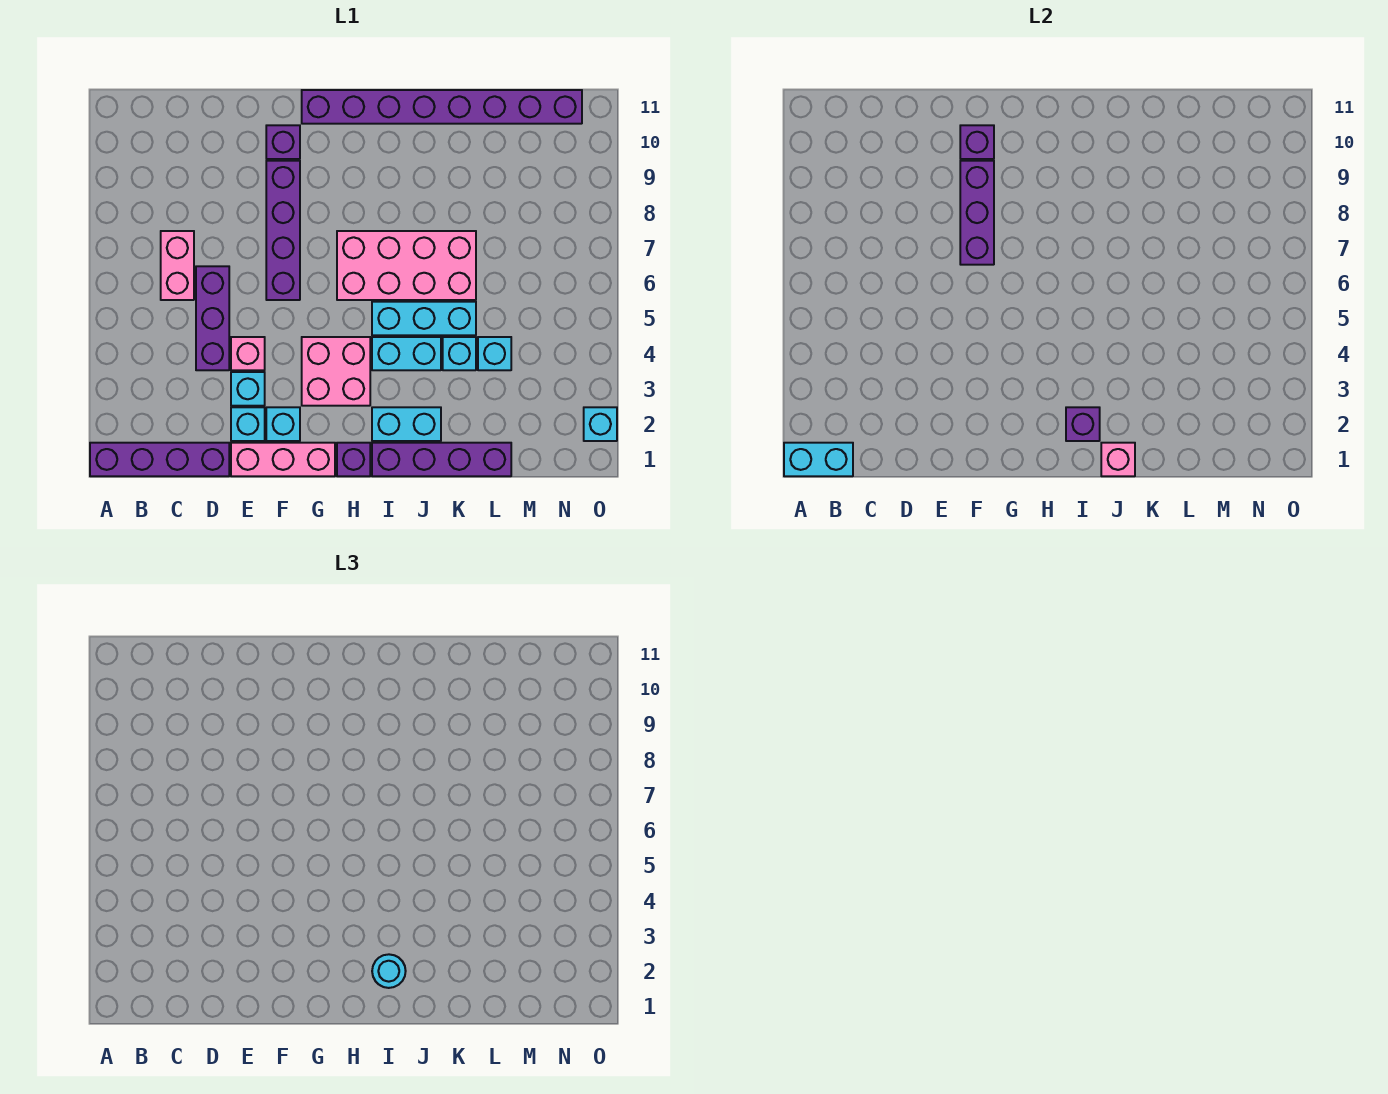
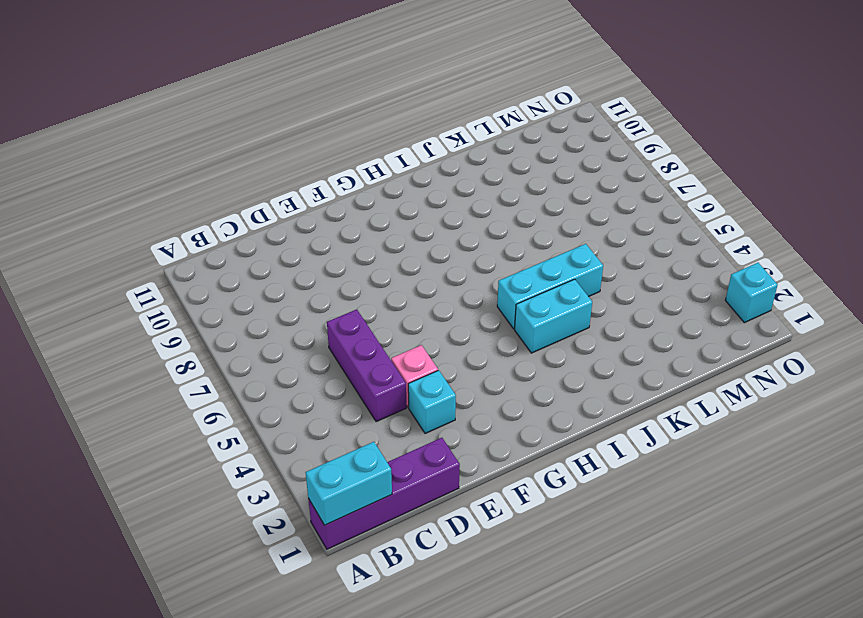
none -> pink brick C6:C7 level 1
none -> pink brick E1:G1 level 1
none -> cyan brick E2 level 1

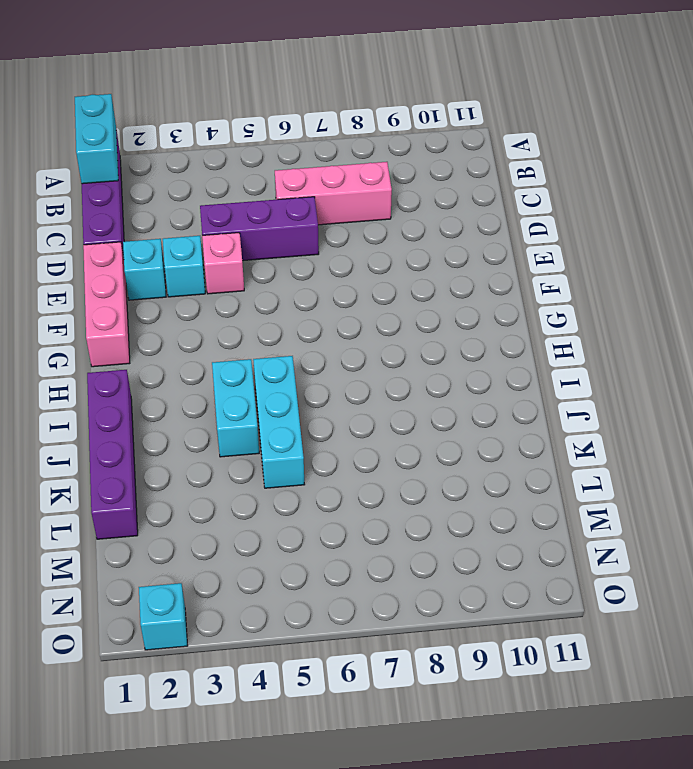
pink brick C6:C8 level 1 -> pink brick C6:C7 level 1
none -> cyan brick F2 level 1
none -> purple brick F6:F9 level 1
none -> purple brick F10 level 1

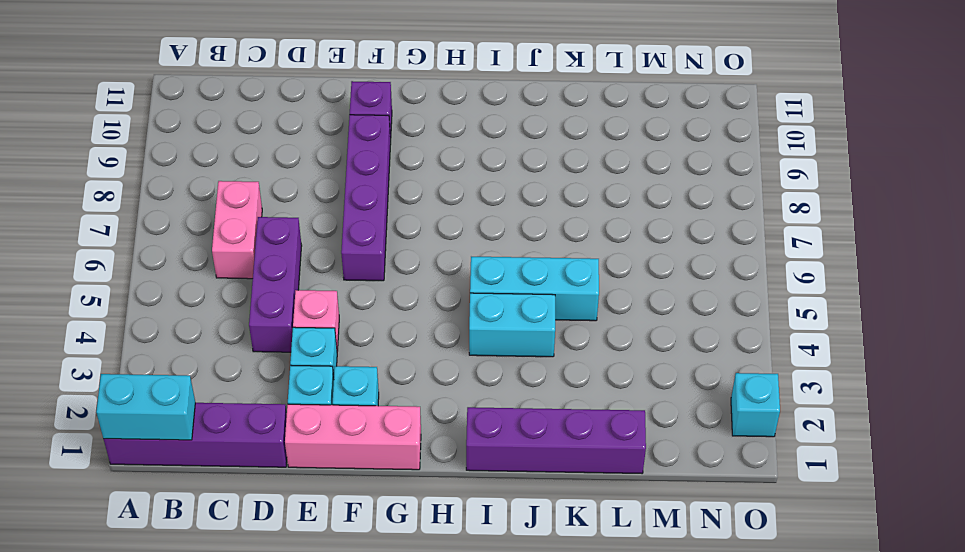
none -> pink brick G3:H4 level 1
none -> purple brick G11:N11 level 1
none -> purple brick H1 level 1

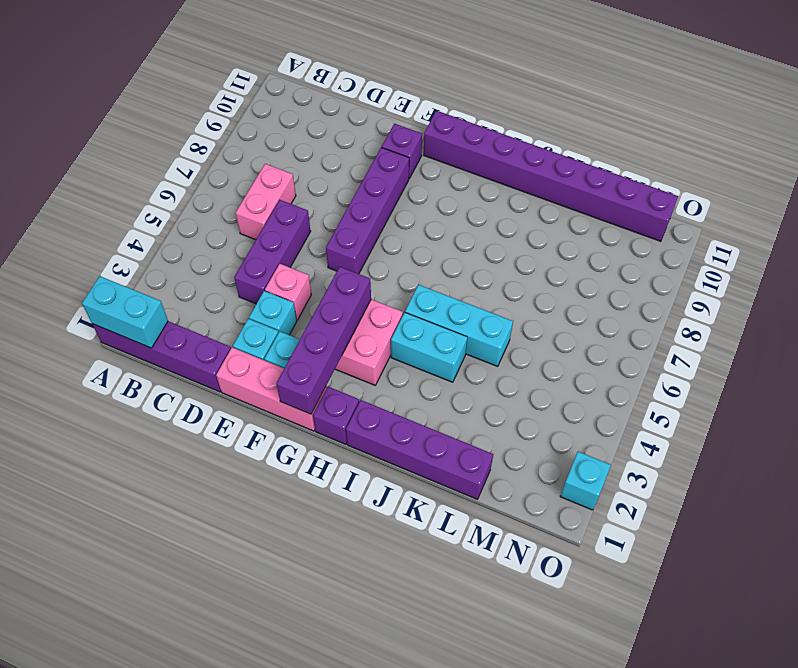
purple brick G1:G4 level 2 -> none
none -> pink brick H6:K7 level 1
none -> cyan brick I2:J2 level 1
none -> cyan brick K4 level 1

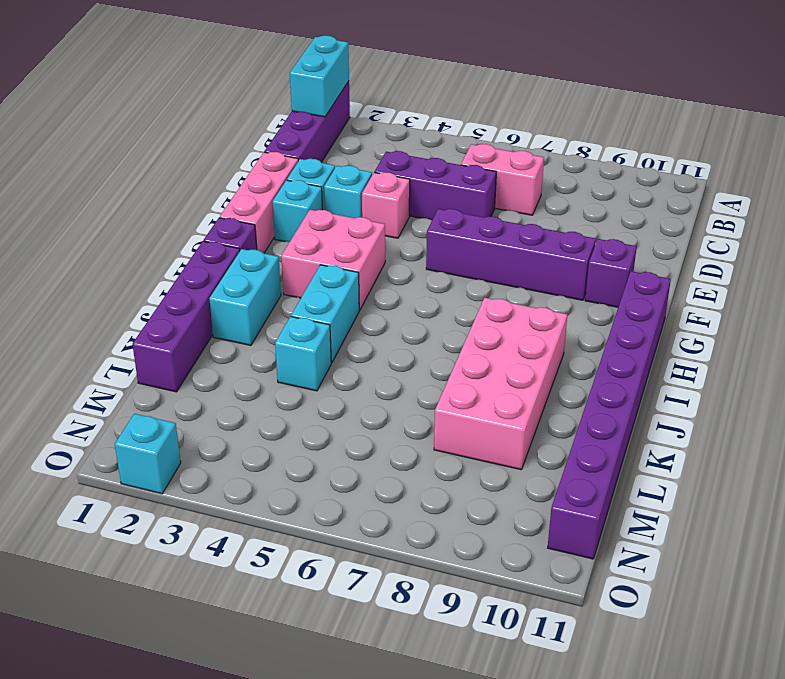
pink brick I8:L9 level 1 -> pink brick H6:K7 level 1
none -> cyan brick I5:K5 level 1
none -> cyan brick L4 level 1
none -> purple brick F7:F9 level 2

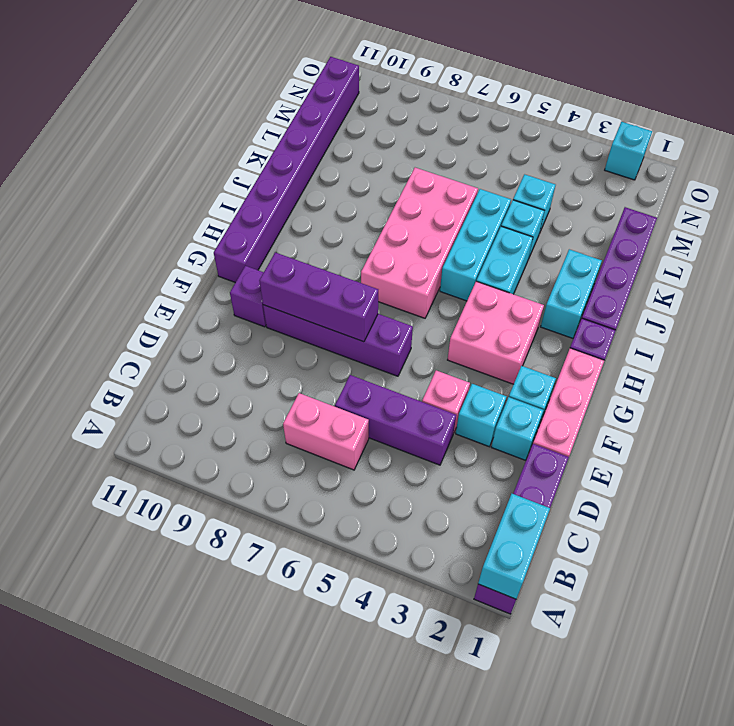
none -> purple brick F10 level 2
none -> purple brick I2 level 2
none -> pink brick J1 level 2

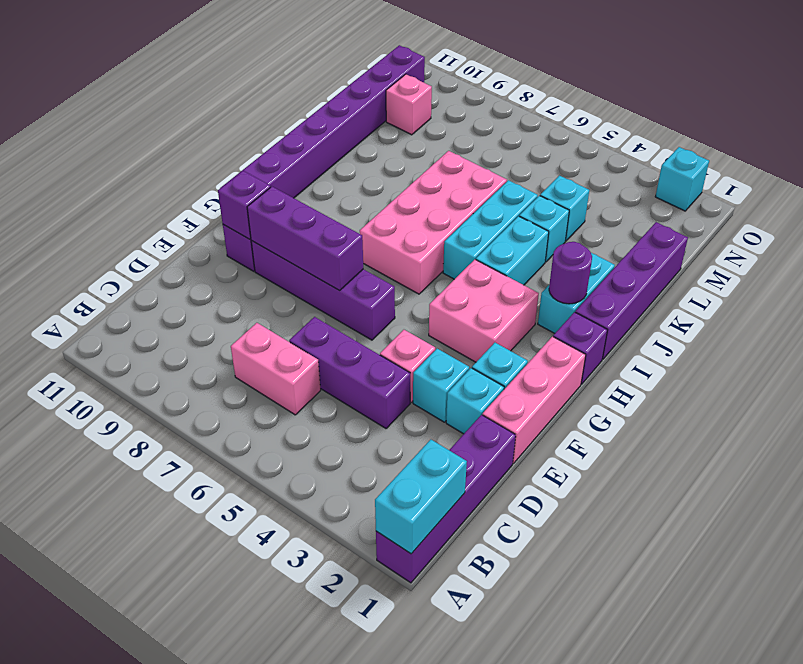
purple round brick I2 level 2 -> purple brick I2 level 2
pink brick M10 level 1 -> pink brick J1 level 2
none -> cyan round brick I2 level 3

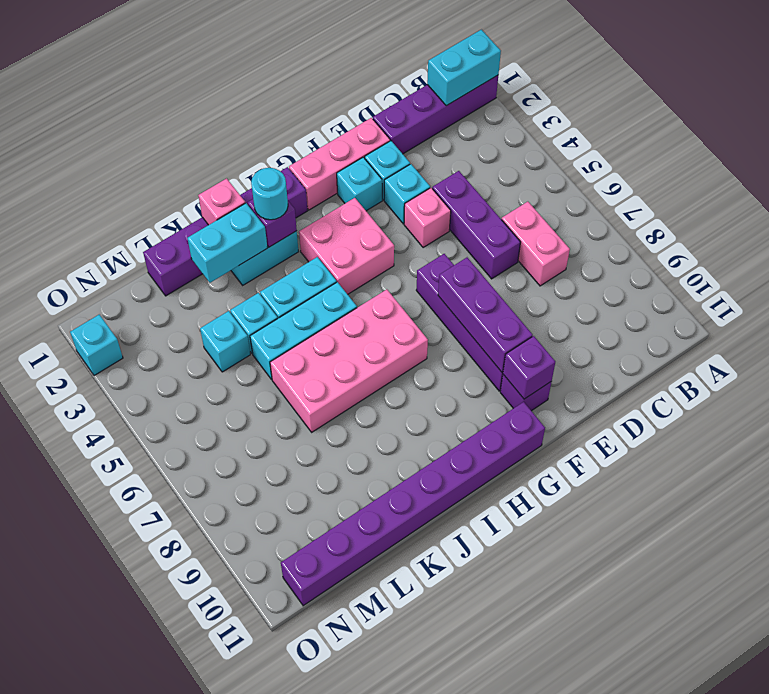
cyan brick J2:K2 level 2 -> none

